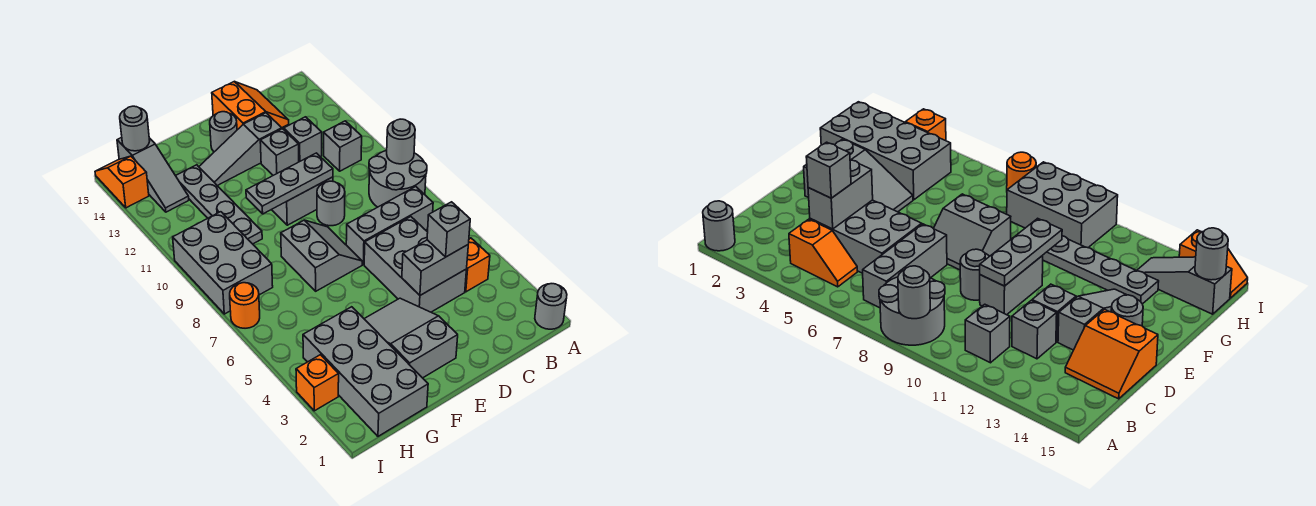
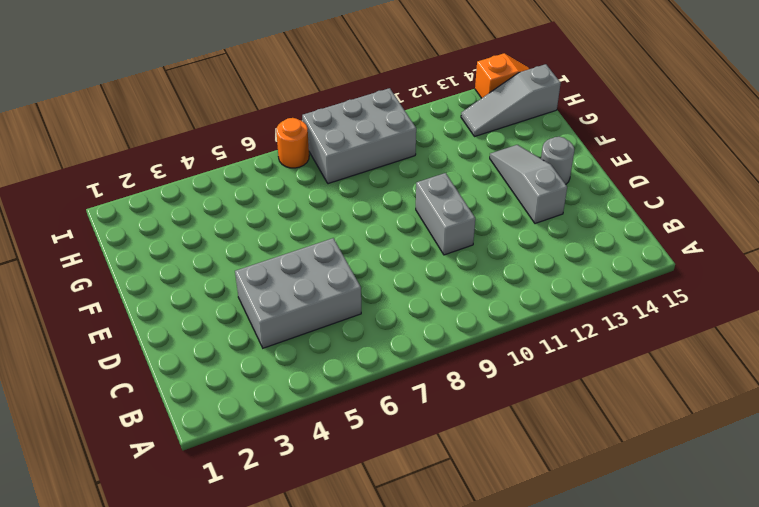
none -> grey round brick A1 level 1
none -> grey round brick A8:B9 level 1
none -> orange slope B4:B5 level 1 top 4

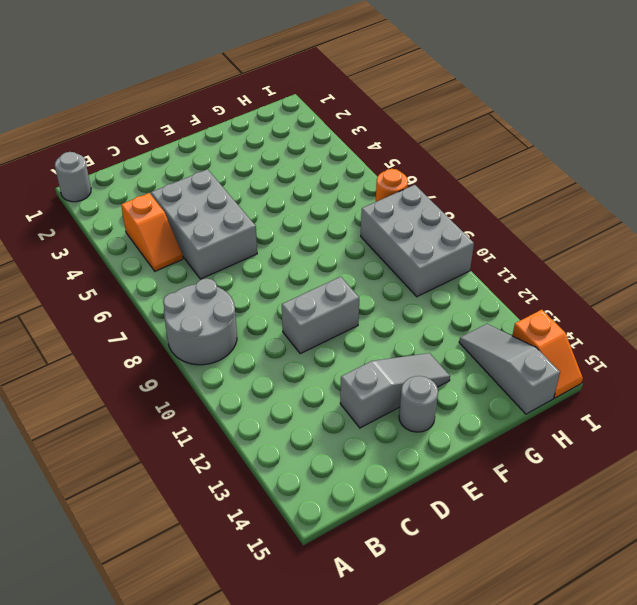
none -> grey brick B7:D7 level 1
none -> grey brick B11 level 1
none -> grey brick C12 level 1

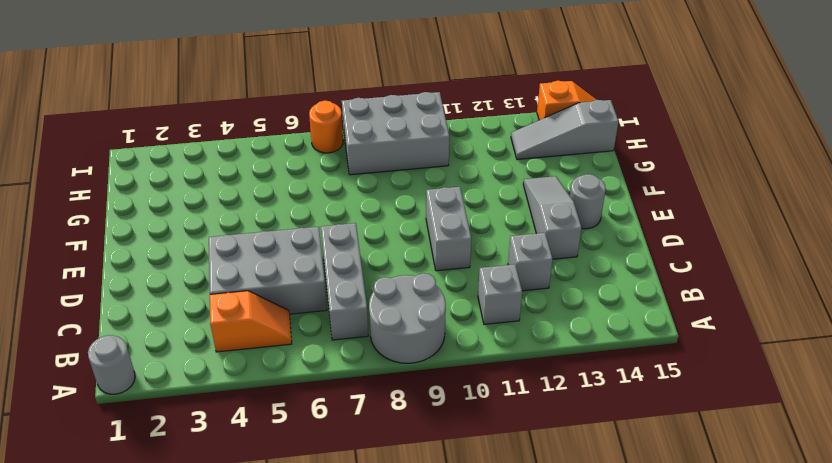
none -> orange slope C14:D15 level 1 top D
none -> grey round brick D9 level 1
none -> grey brick D12 level 1

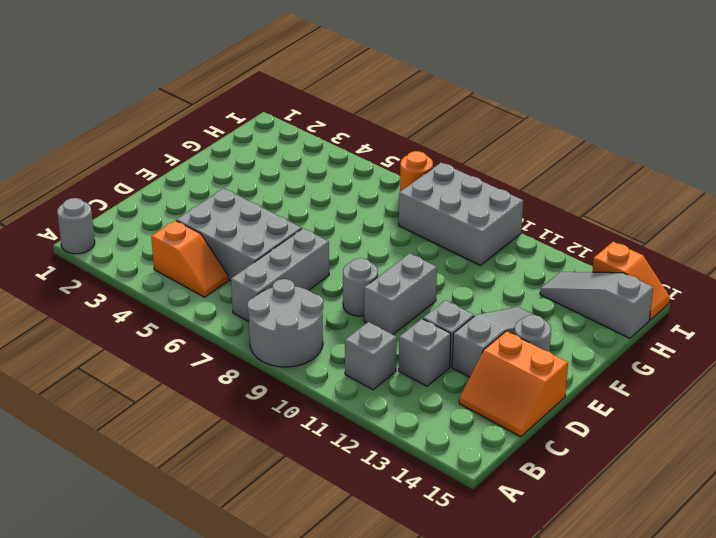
none -> grey slope E2:F4 level 1 top 2
none -> grey slope E7:F8 level 1 top F
none -> grey brick G1:H4 level 1

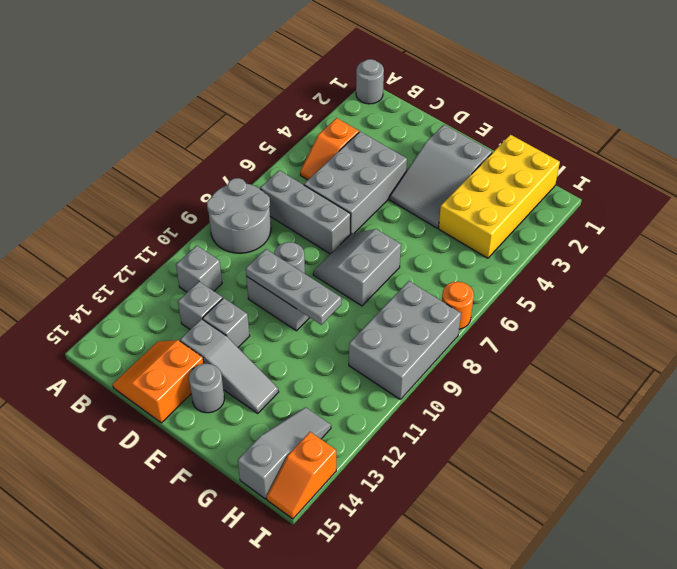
yellow brick G1:H4 level 1 -> grey brick G1:H4 level 1
none -> grey plate G10:G13 level 1
none -> orange brick I3 level 1
none -> grey round brick A9 level 2

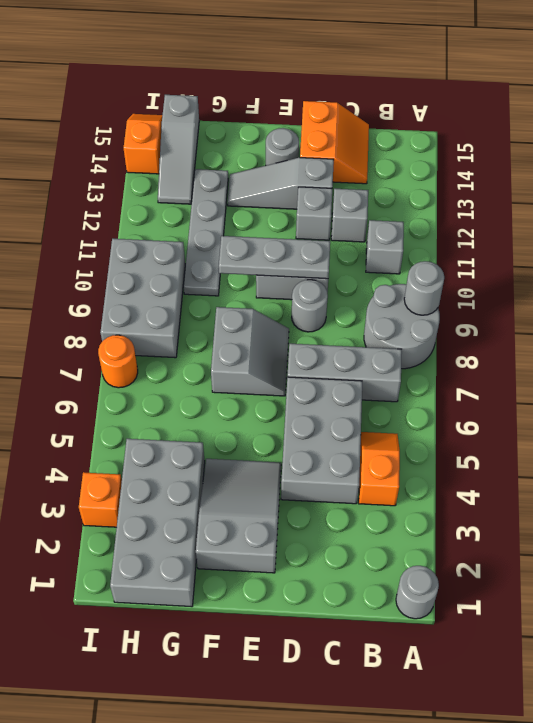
none -> grey brick C4:D4 level 2
none -> grey round brick H15 level 2
none -> grey brick C4 level 3

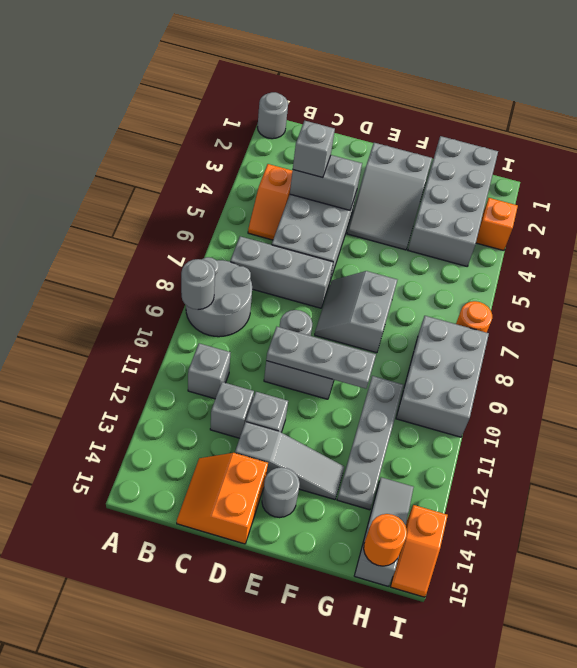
orange round brick H15 level 2 -> grey round brick H15 level 2

